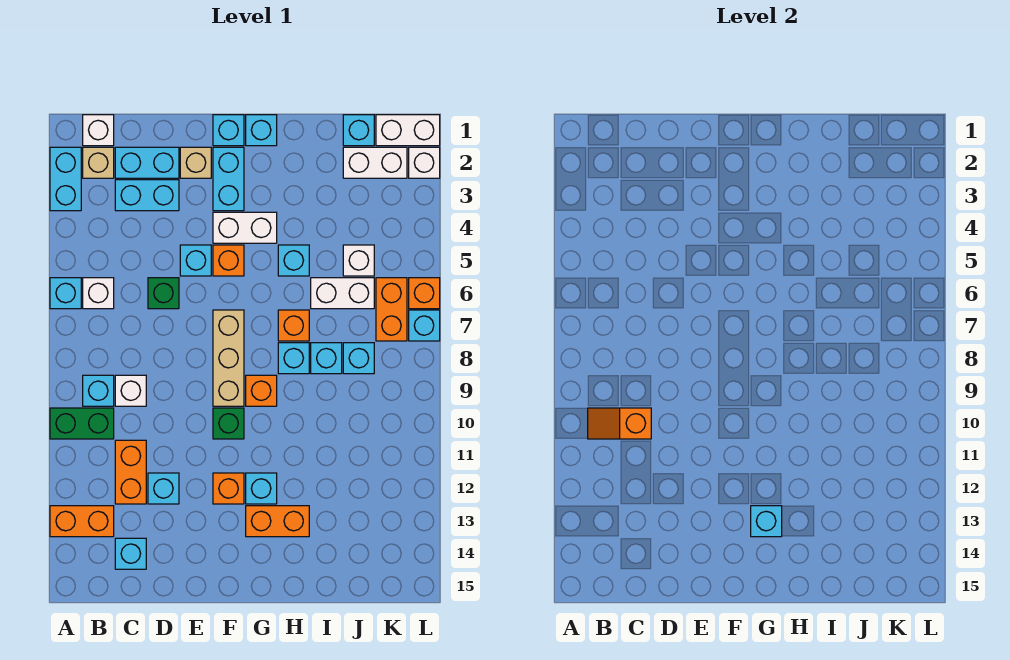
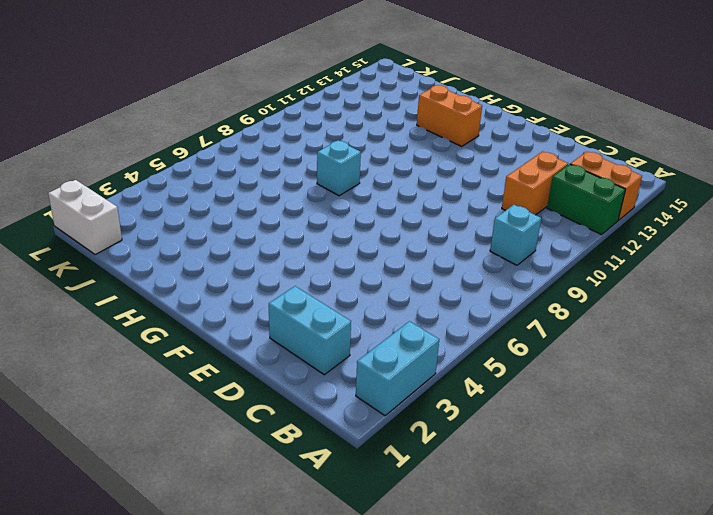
green brick A12:B12 level 1 -> green brick A10:B10 level 1
none -> cyan brick A6 level 1
none -> white brick B1 level 1
none -> tan brick B2 level 1
none -> white brick B6 level 1

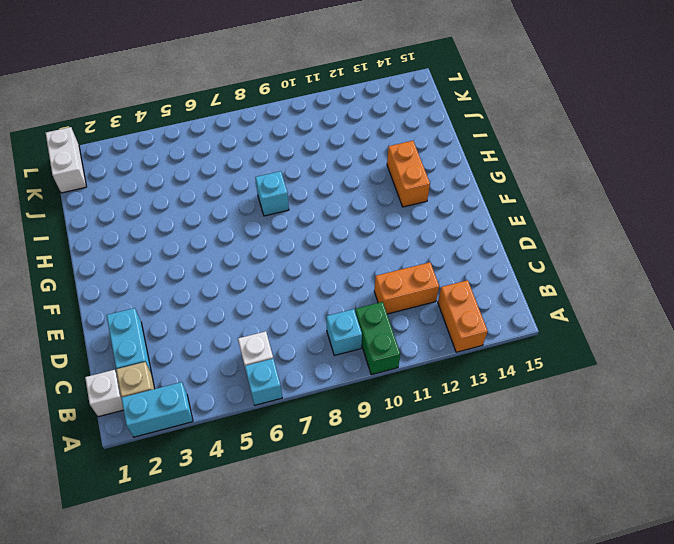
none -> cyan brick C3:D3 level 1
none -> white brick C9 level 1
none -> cyan brick C14 level 1
none -> green brick D6 level 1

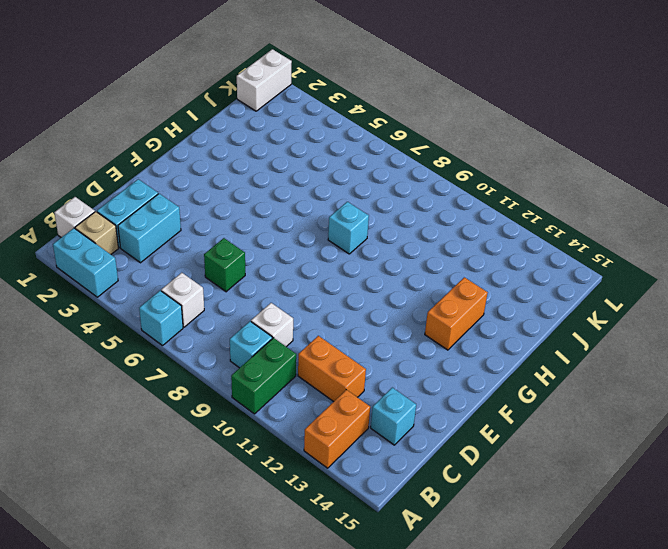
none -> cyan brick D12 level 1
none -> tan brick E2 level 1
none -> cyan brick E5 level 1
none -> cyan brick F1 level 1

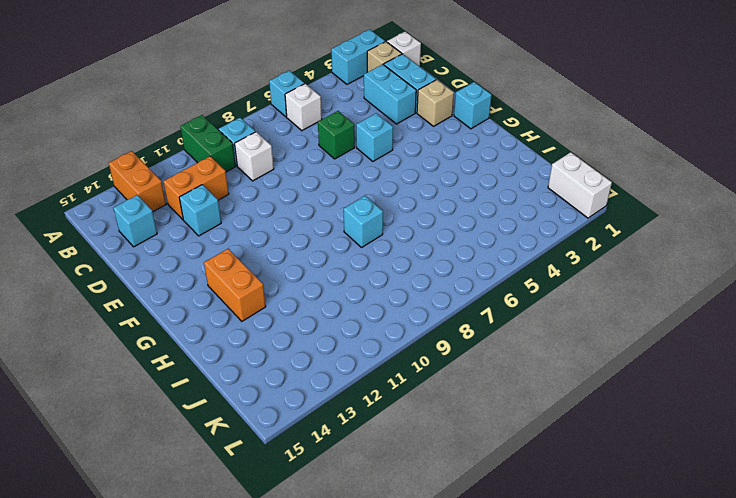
none -> cyan brick F2:F3 level 1
none -> white brick F4:G4 level 1
none -> orange brick F5 level 1
none -> tan brick F7:F9 level 1

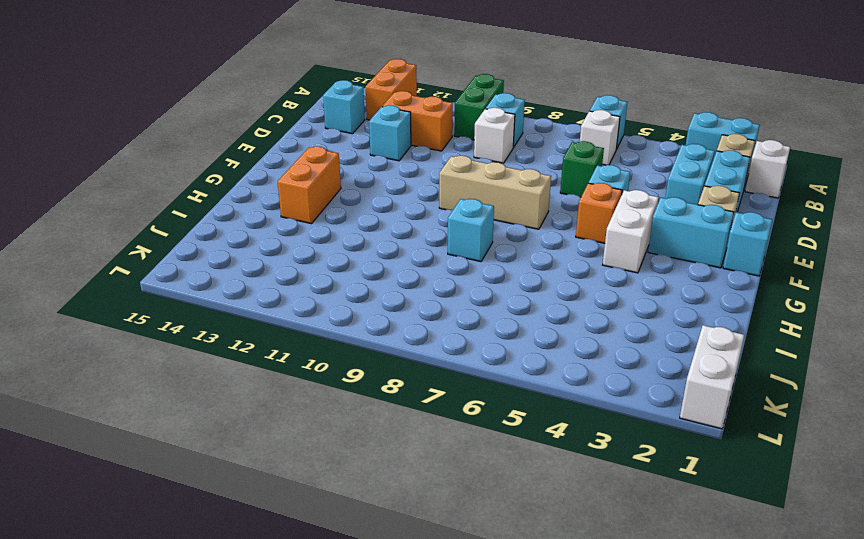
none -> green brick F10 level 1
none -> orange brick F12 level 1
none -> cyan brick G1 level 1
none -> orange brick G9 level 1

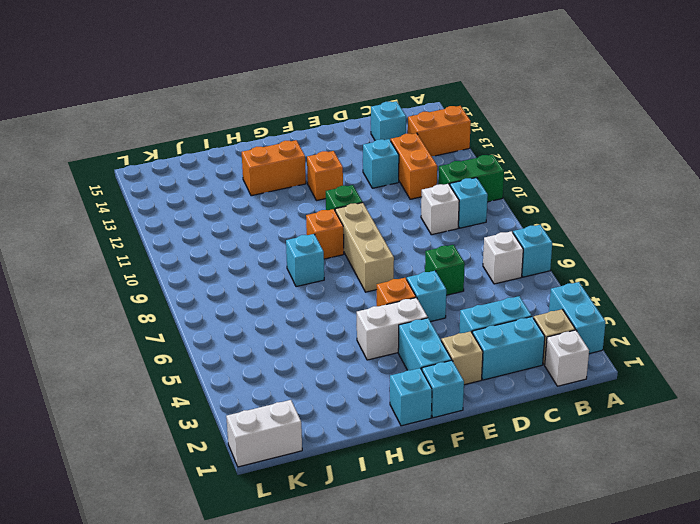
none -> cyan brick G12 level 1
none -> cyan brick H5 level 1
none -> orange brick H7 level 1
none -> white brick I6:J6 level 1

